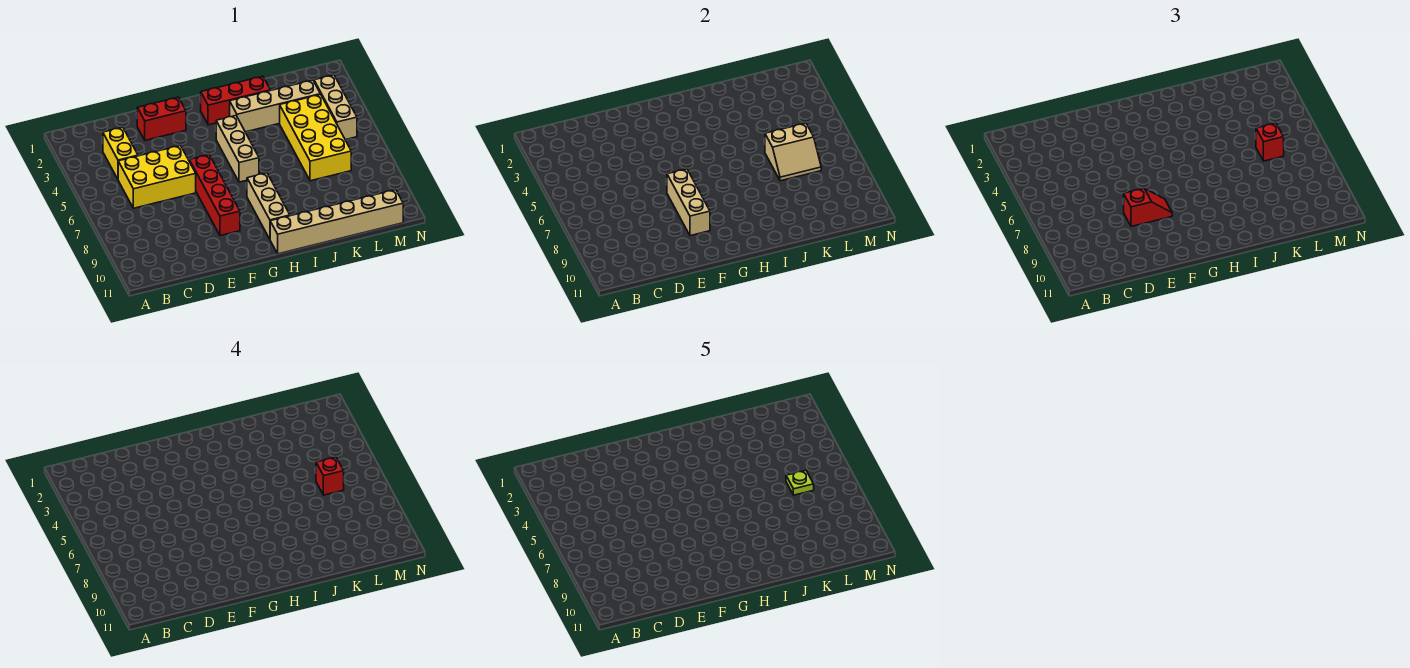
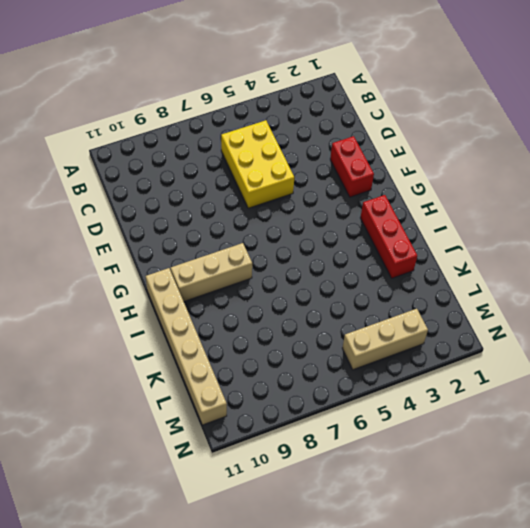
none -> yellow brick C3:C4 level 1
none -> red brick F6:F9 level 1
none -> tan brick H4:H6 level 1

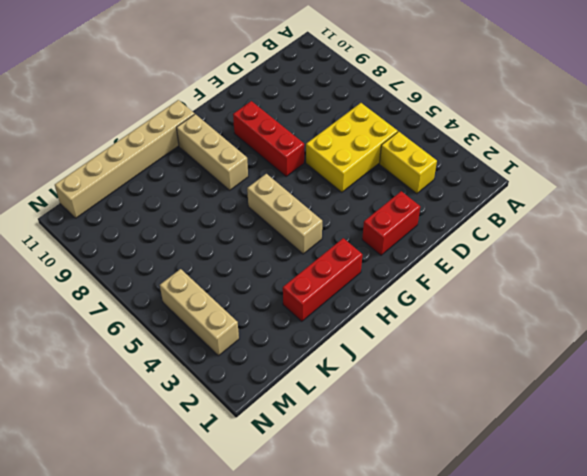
red brick F7:F9 level 1 -> red brick F6:F9 level 1
none -> tan brick I3:L3 level 1
none -> yellow brick K4:L7 level 1
none -> tan brick F7:F9 level 2

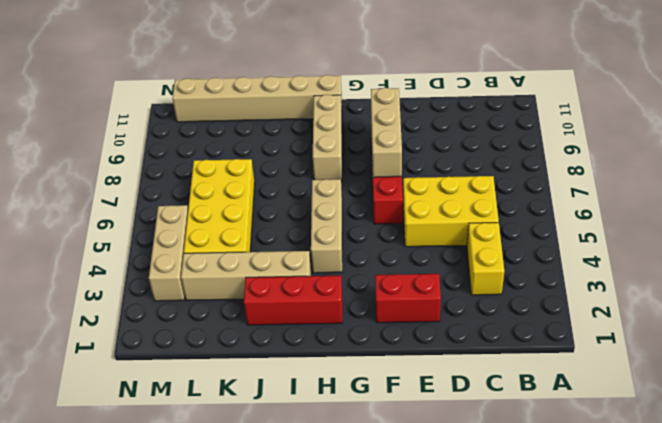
none -> tan slope K6:L7 level 2 top 6
none -> red slope E8:F8 level 3 top E
none -> red brick L6 level 3

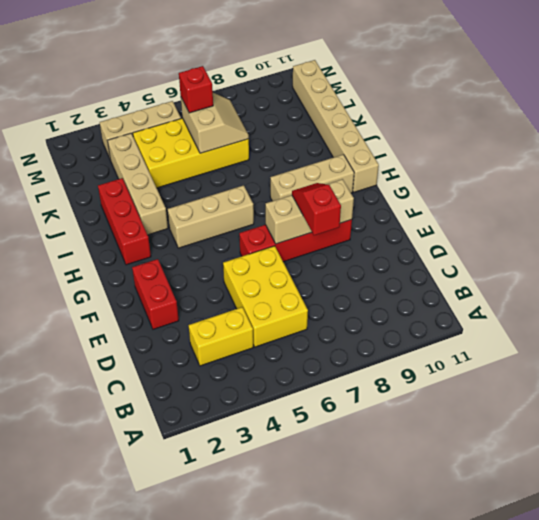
none -> red brick L6 level 4
none -> lime plate L6 level 5

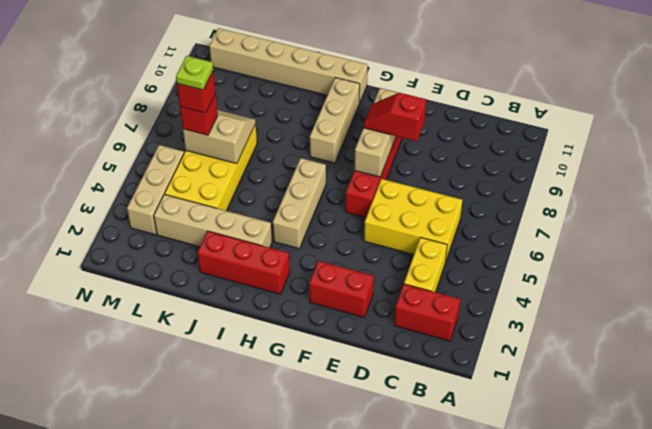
red brick B2:C2 level 1 -> none

